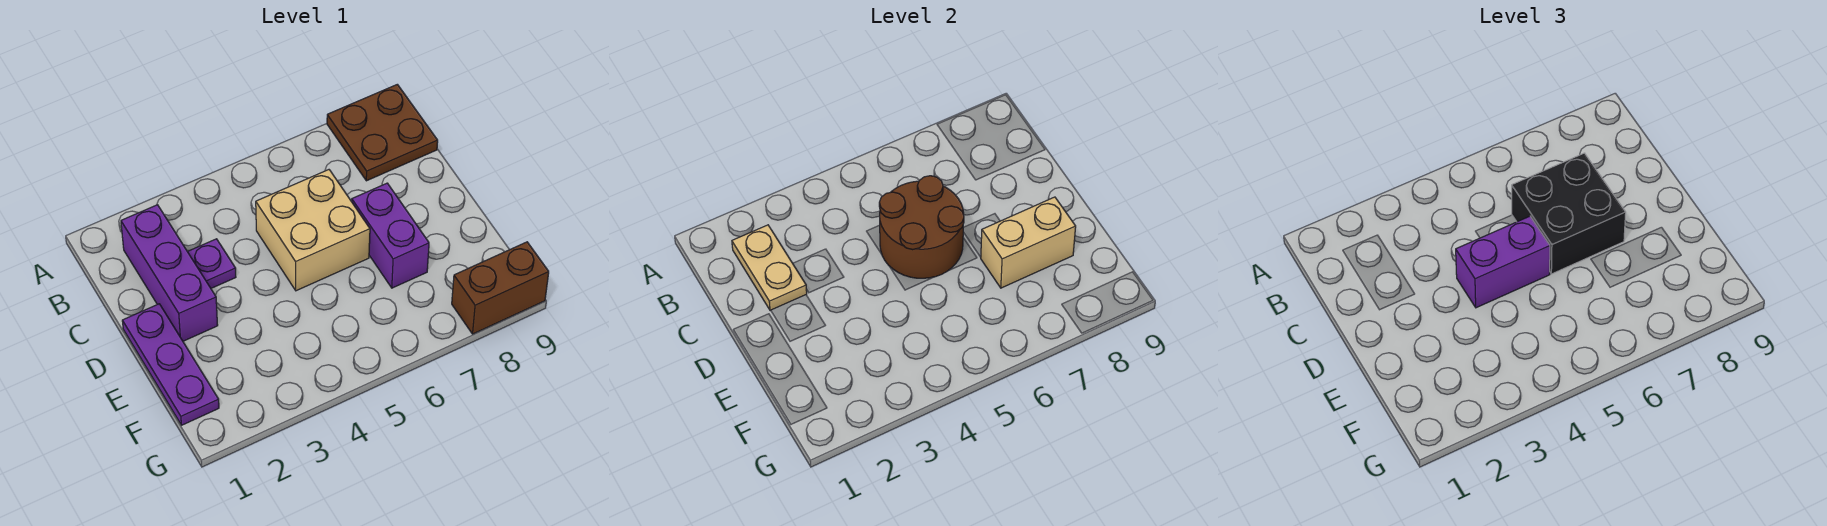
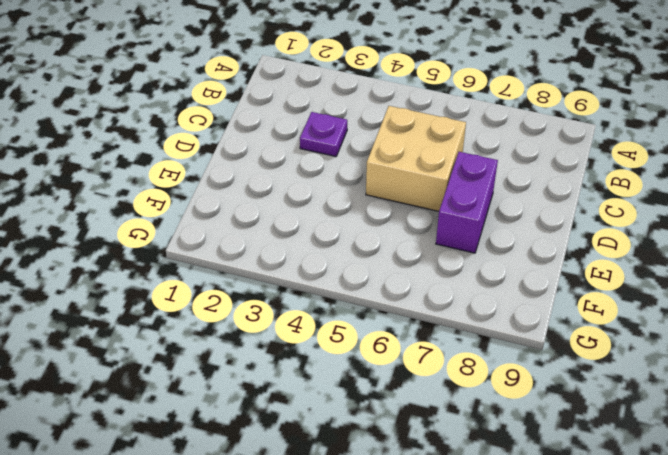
none -> brown plate A8:B9 level 1
none -> purple brick B2:D2 level 1
none -> purple plate D1:F1 level 1

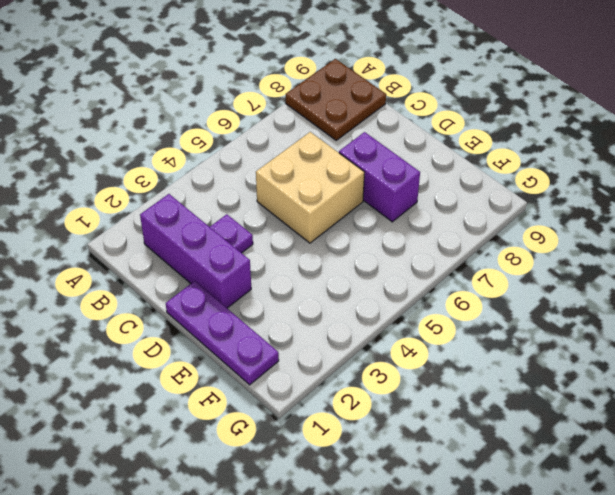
none -> brown brick G8:G9 level 1
none -> tan plate B2:C2 level 2
none -> brown round brick C5:D6 level 2

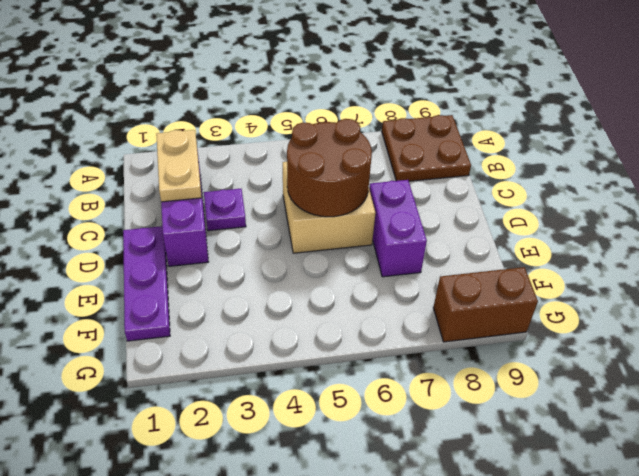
none -> tan brick E7:E8 level 2
none -> black brick C6:D7 level 3
none -> purple brick D4:D5 level 3

